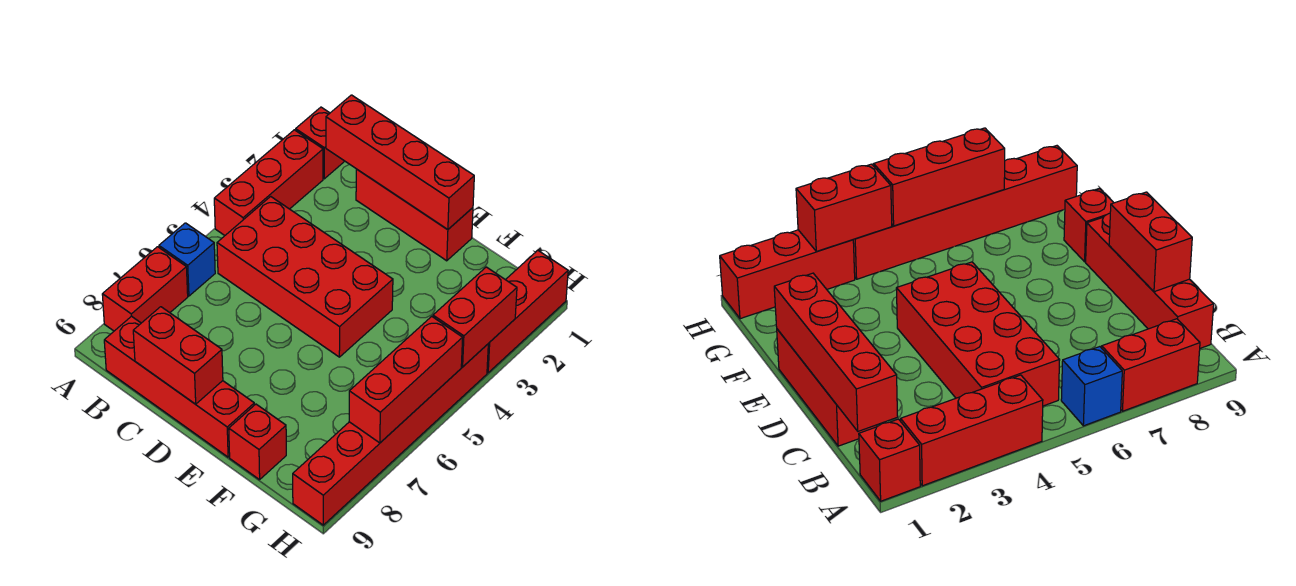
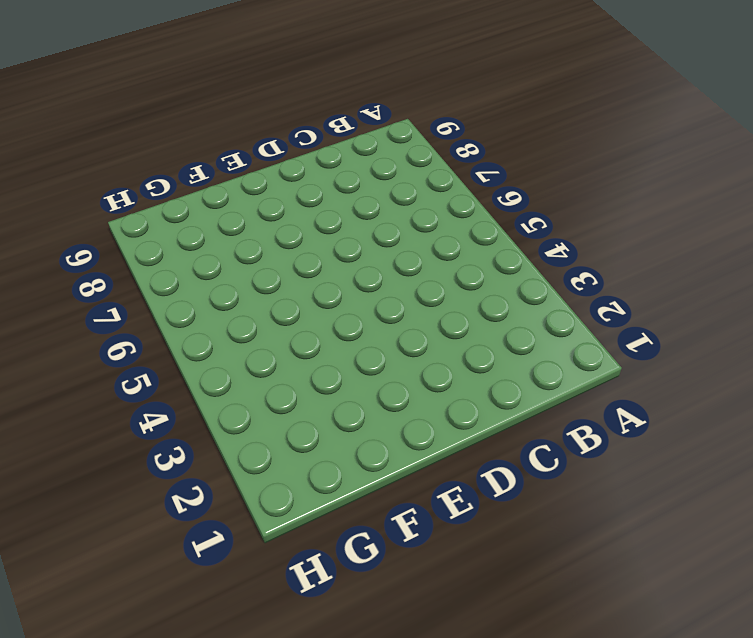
none -> red brick A1 level 1
none -> red brick A2:A4 level 1
none -> blue brick A6 level 1

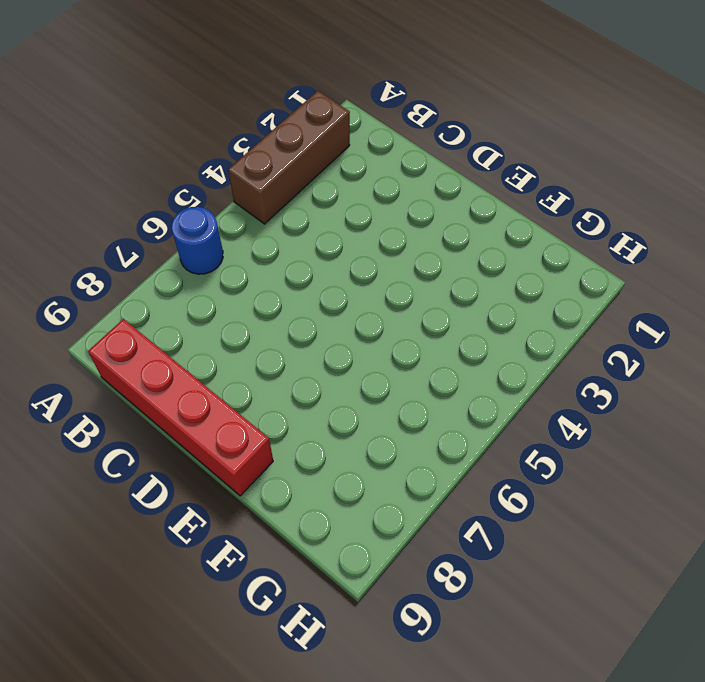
brown brick A2:A4 level 1 -> red brick A2:A4 level 1
blue round brick A6 level 1 -> blue brick A6 level 1
none -> red brick A1 level 1
none -> red brick A7:A8 level 1
none -> red brick B4:E5 level 1

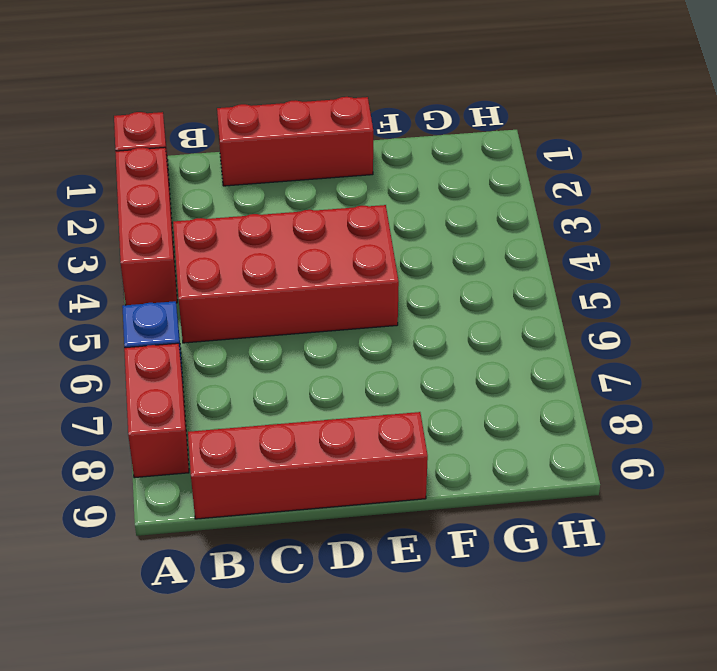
none -> red brick F9 level 1
none -> red brick H1:H3 level 1
none -> red brick H4:H9 level 1

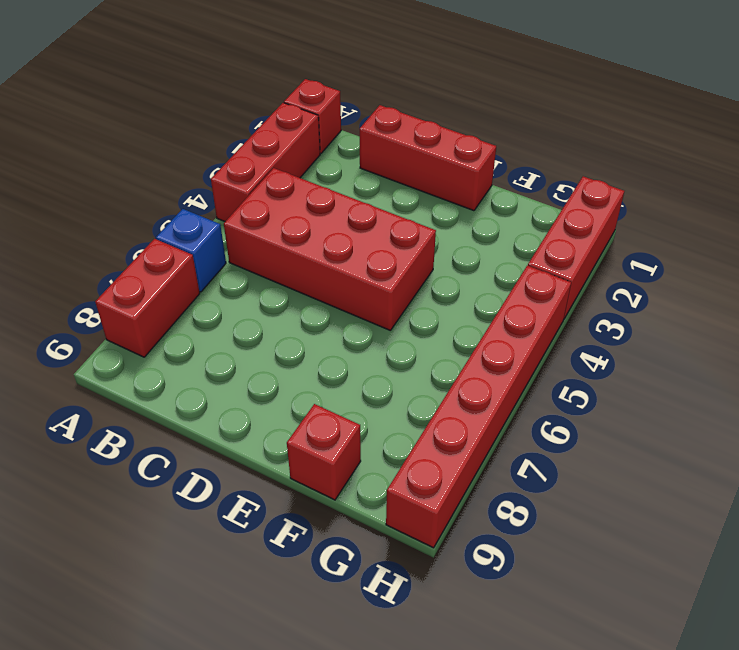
none -> red brick B9:E9 level 1
none -> red brick B1:E1 level 2
none -> red brick C9:D9 level 2

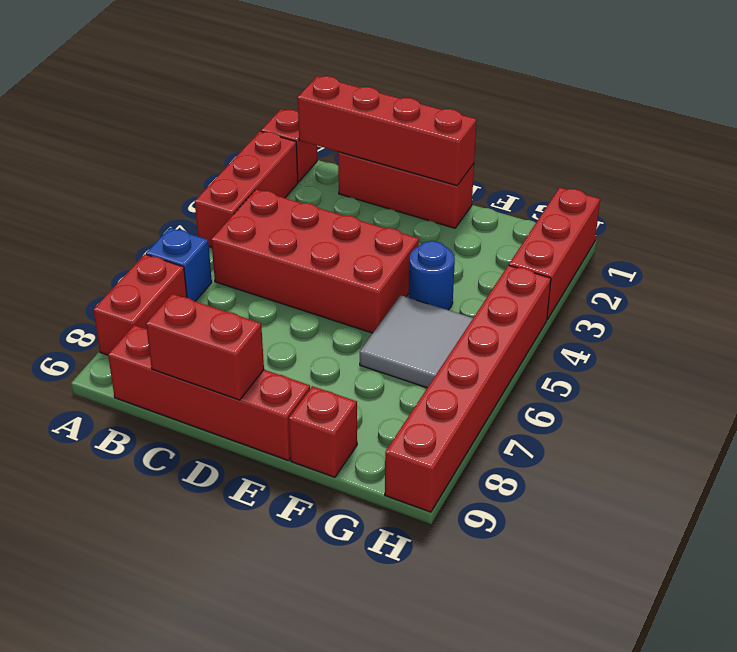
blue round brick F4 level 1 -> none
grey tile F5:G6 level 1 -> none
none -> red brick H3:H4 level 2
none -> red brick H5:H7 level 2

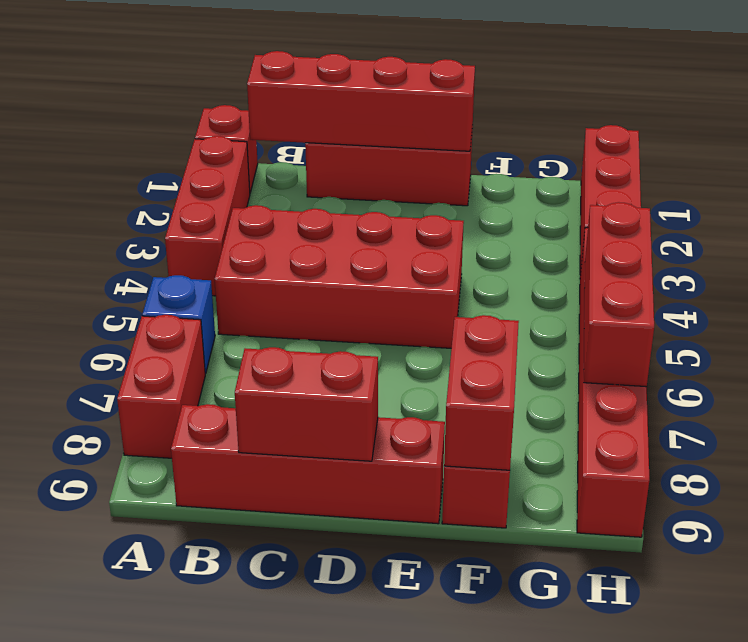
red brick F8:F9 level 2 -> red brick H3:H4 level 2

